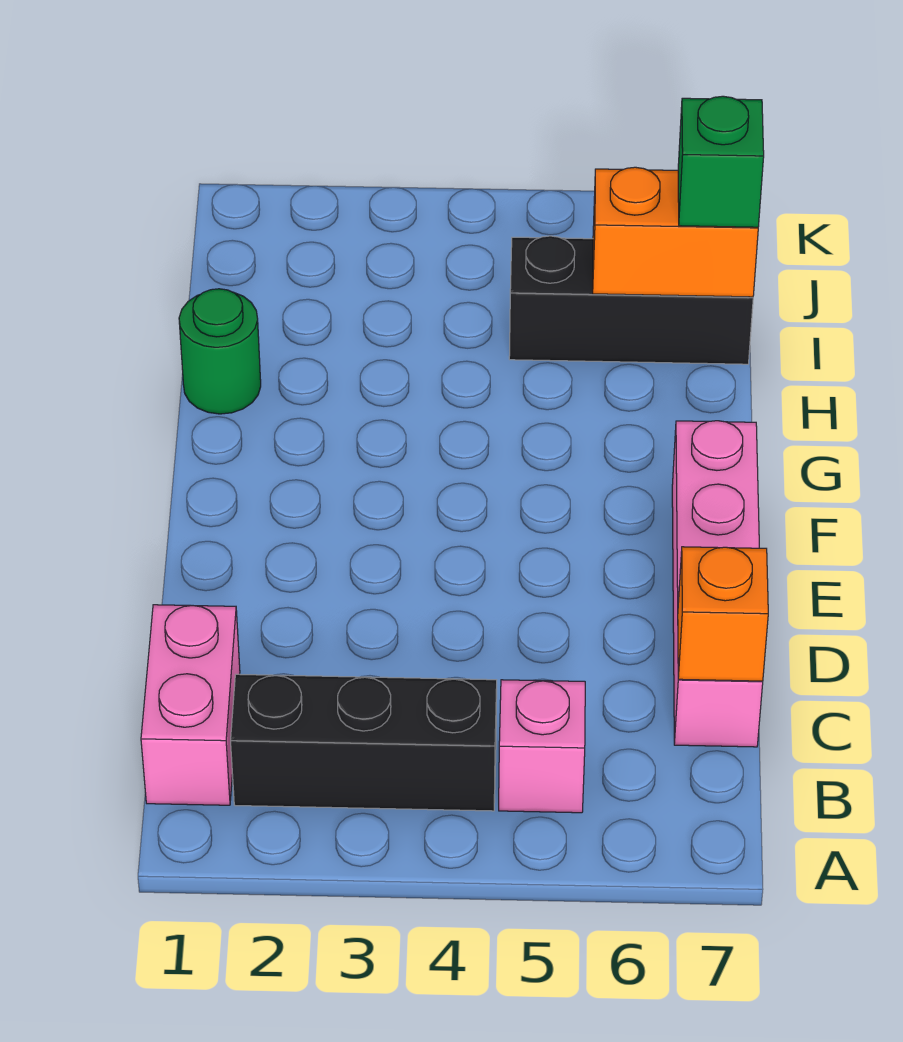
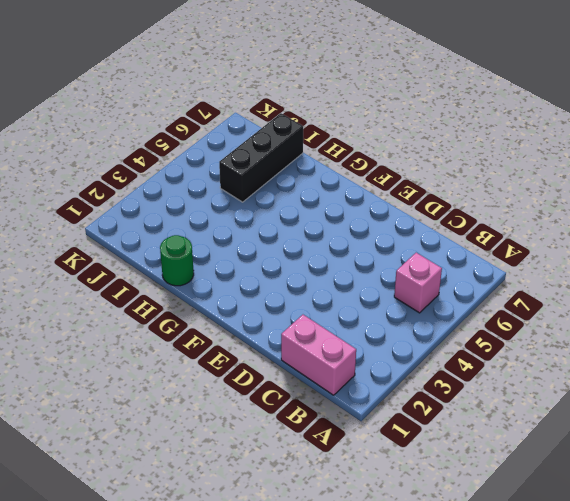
none -> black brick B2:B4 level 1
none -> pink brick C7:F7 level 1

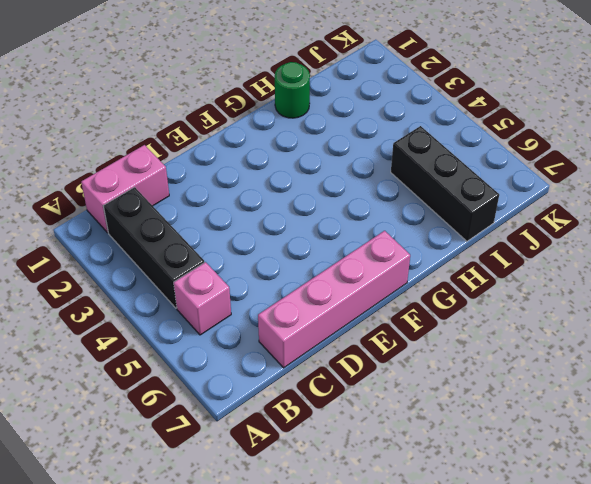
none -> orange brick C7 level 2
none -> orange brick I6:I7 level 2

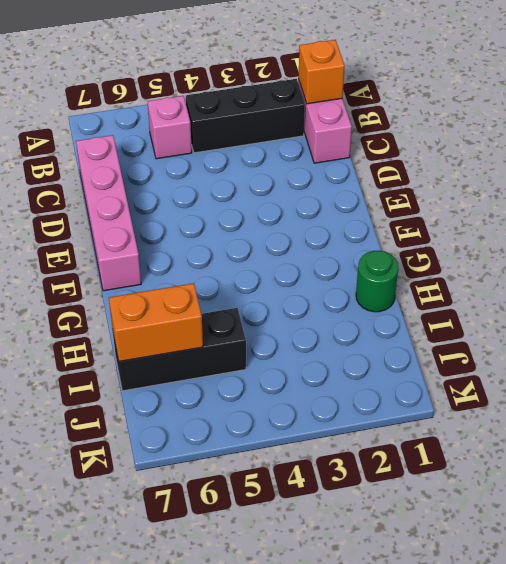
orange brick B1 level 2 -> orange brick C7 level 2
none -> green brick I7 level 3

